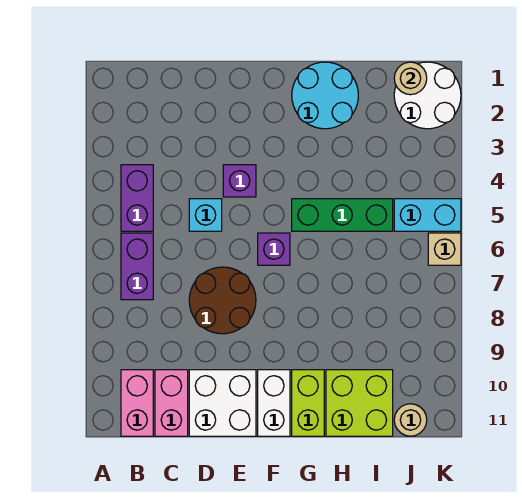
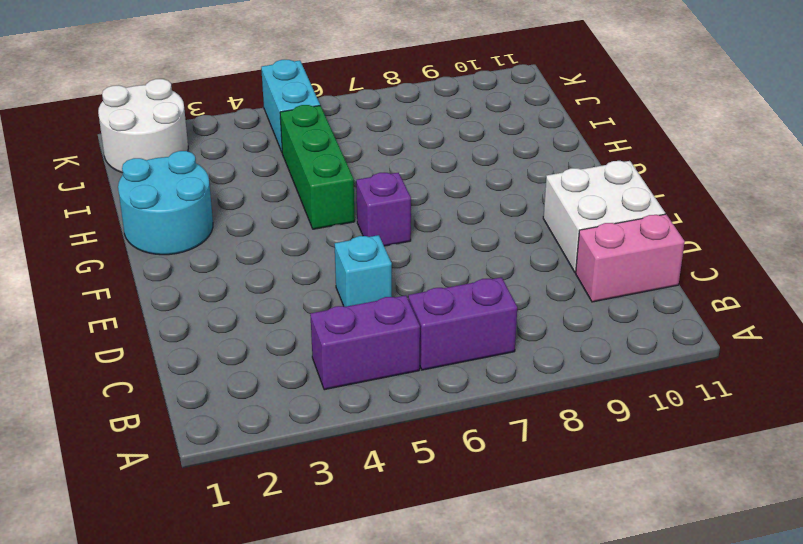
none -> pink brick B10:B11 level 1
none -> brown round brick D7:E8 level 1
none -> purple brick E4 level 1

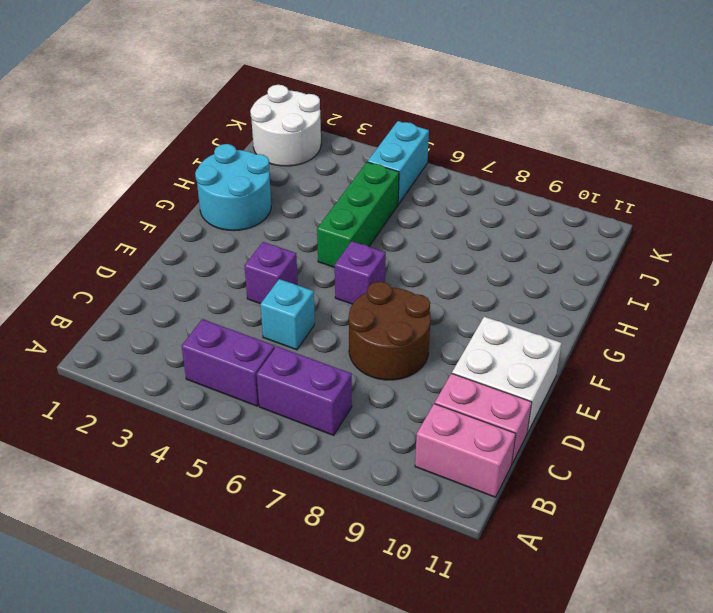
none -> white brick F10:F11 level 1
none -> lime brick G10:G11 level 1
none -> lime brick H10:I11 level 1

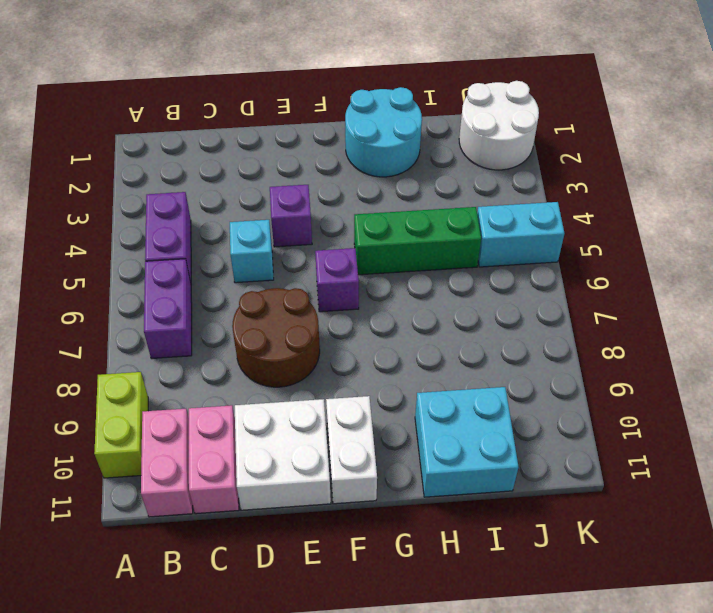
lime brick A9:A10 level 1 -> lime brick G10:G11 level 1
cyan brick H10:I11 level 1 -> lime brick H10:I11 level 1
none -> tan round brick J11 level 1
none -> tan brick K6 level 1
none -> tan round brick J1 level 2

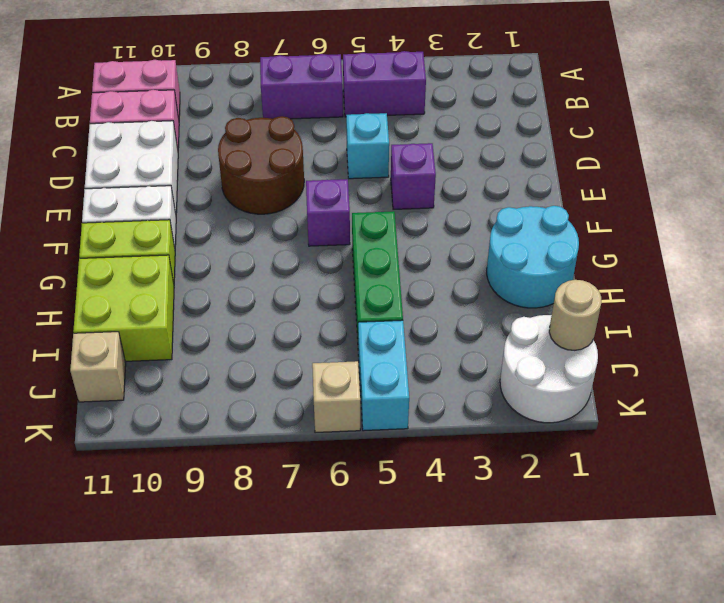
tan brick J11 level 1 -> tan round brick J11 level 1

